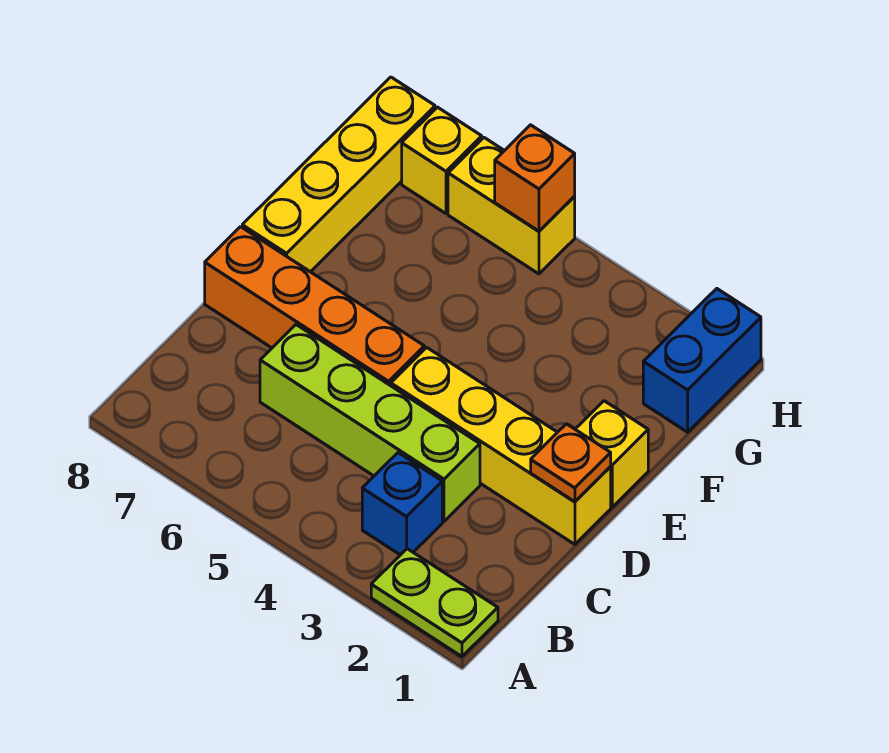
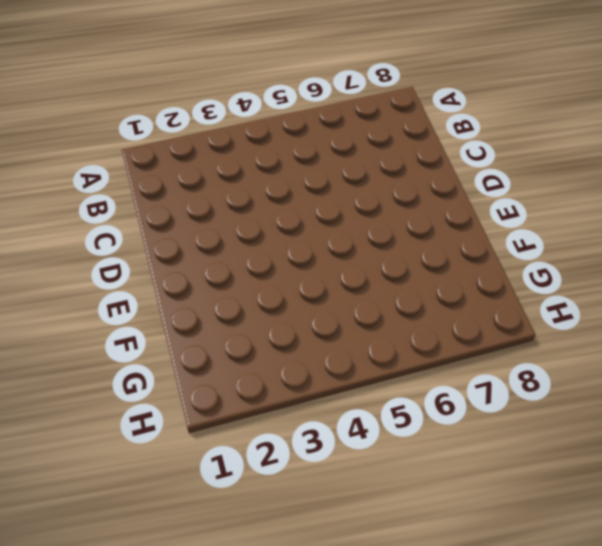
none -> lime plate A1:A2 level 1
none -> blue brick B3 level 1
none -> lime brick C3:C6 level 1

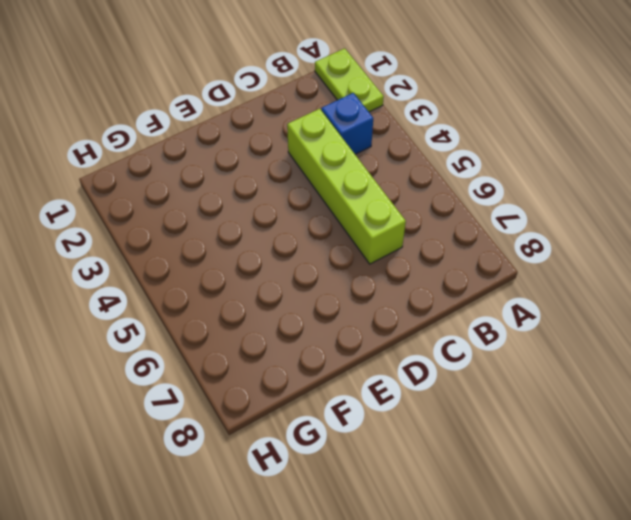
none -> yellow brick D1:D4 level 1
none -> orange brick D5:D8 level 1
none -> yellow brick E1 level 1

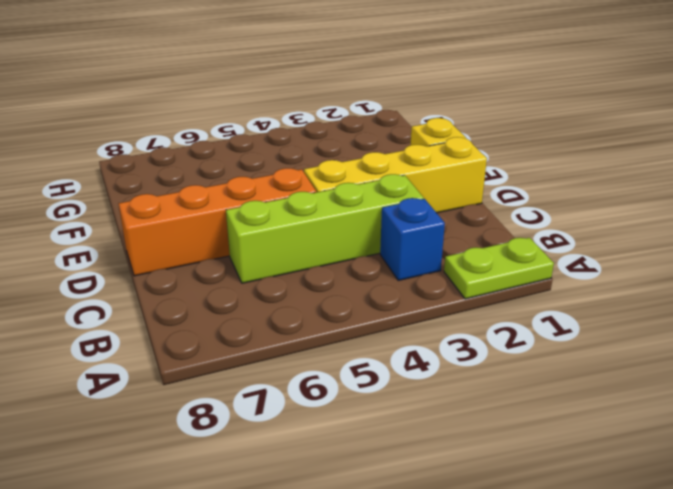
none -> yellow brick E8:H8 level 1
none -> blue brick G1:H1 level 1
none -> yellow brick H5:H6 level 1

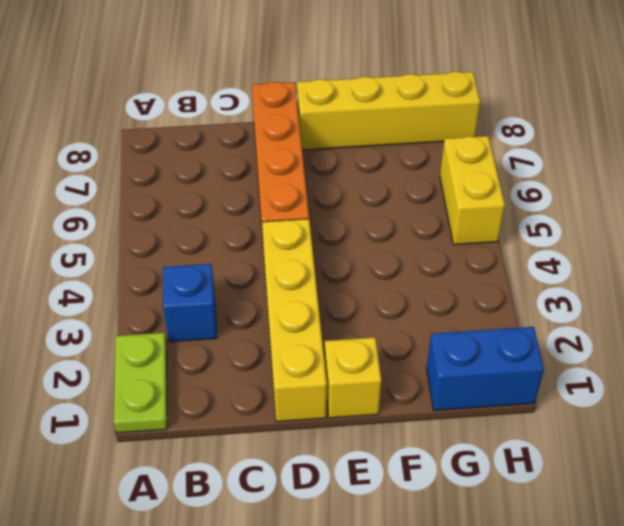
none -> lime brick C3:C6 level 1
none -> yellow brick H7 level 1
none -> orange plate D1 level 2

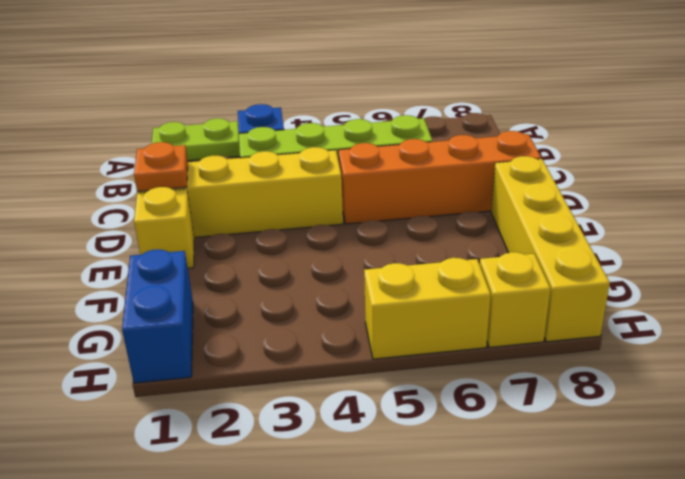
none -> orange brick H5 level 2

